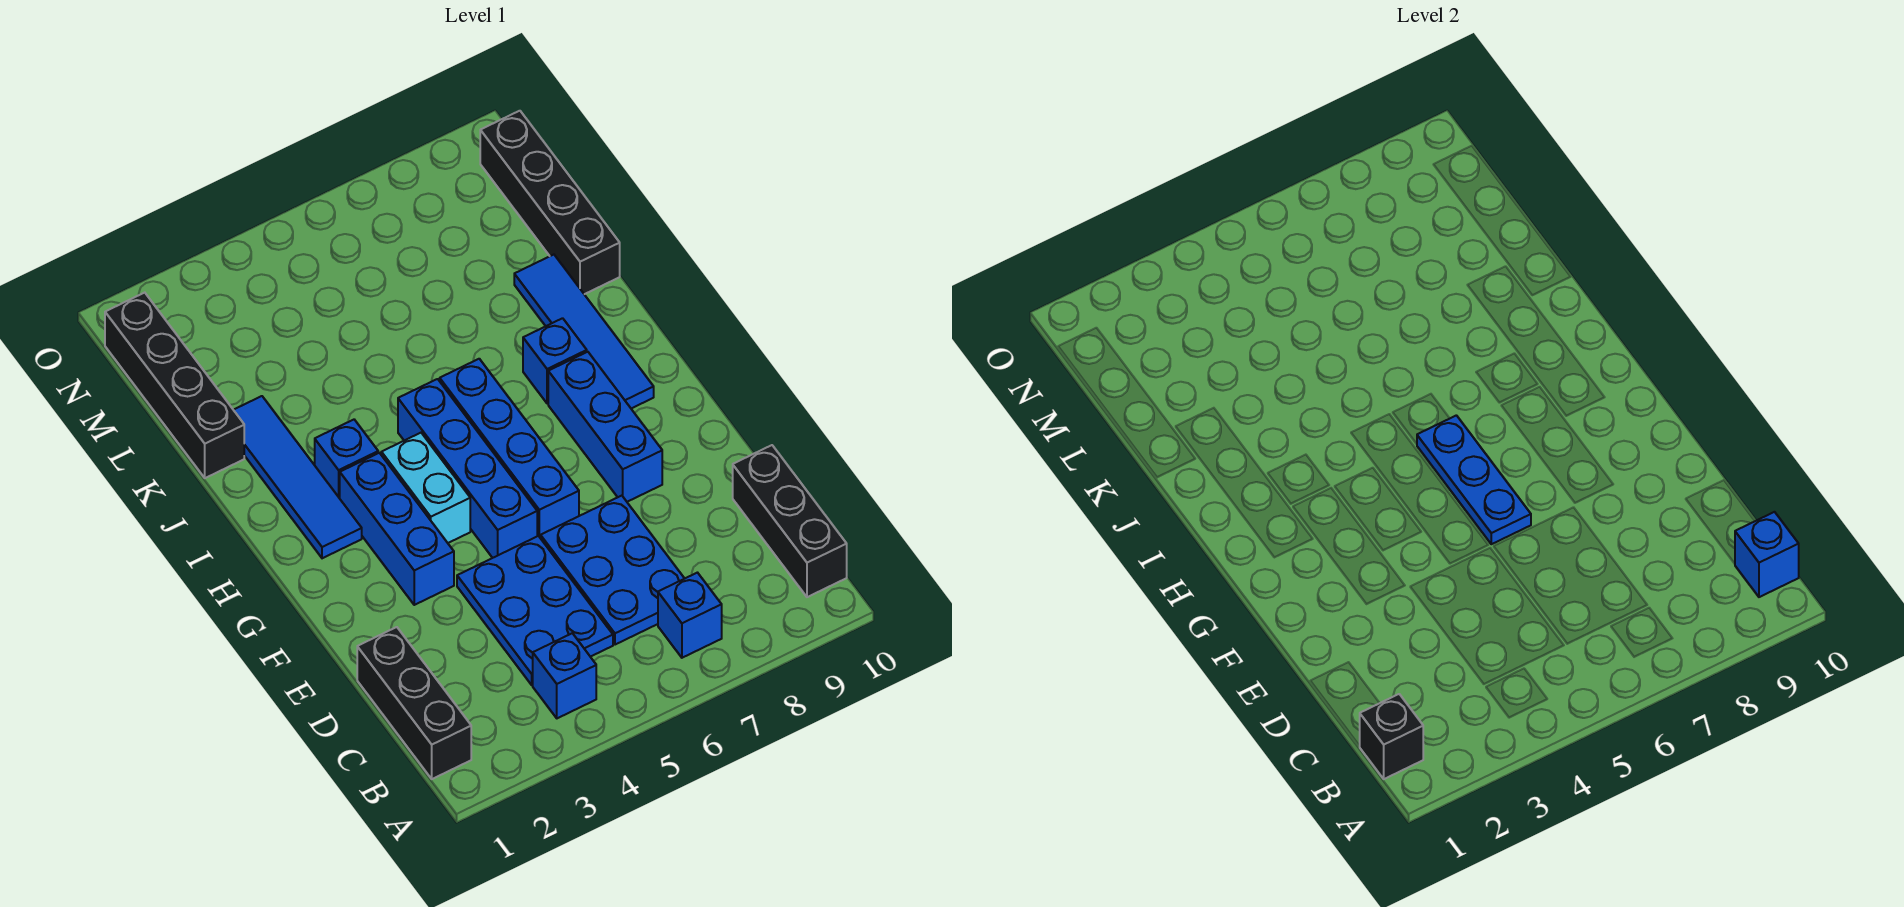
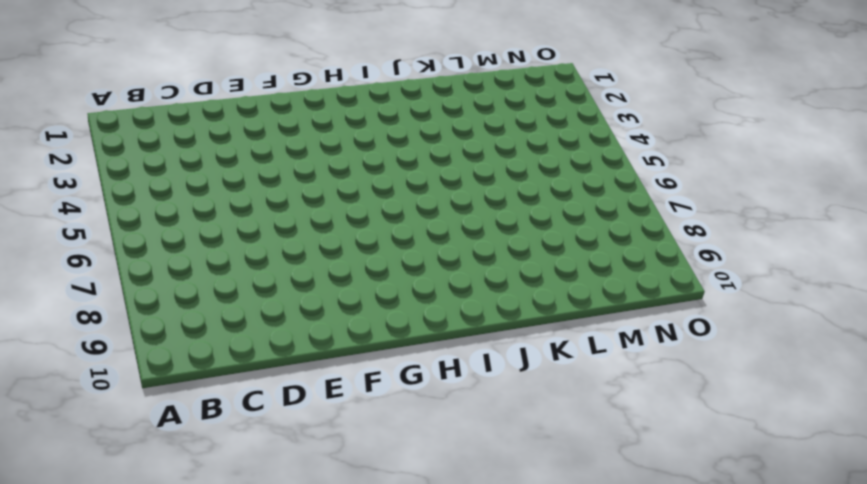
none -> black brick B1:D1 level 1
none -> blue brick B4 level 1
none -> blue brick B7 level 1

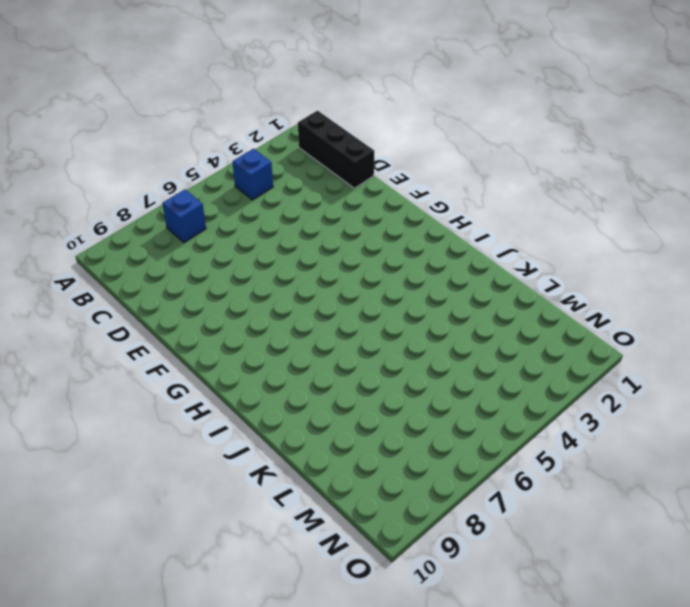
none -> black brick B10:D10 level 1
none -> blue plate C4:E5 level 1
none -> blue plate C6:E7 level 1

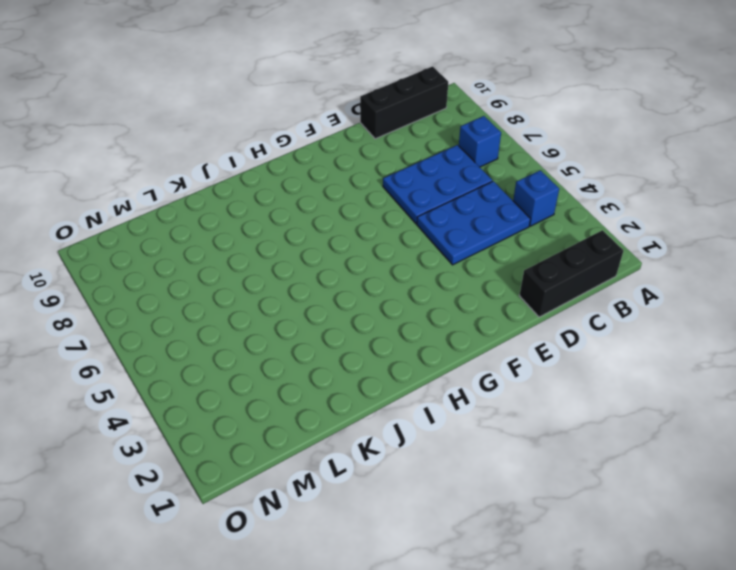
none -> blue brick F3:H3 level 1
none -> blue brick F5:I5 level 1
none -> blue brick F6:I6 level 1

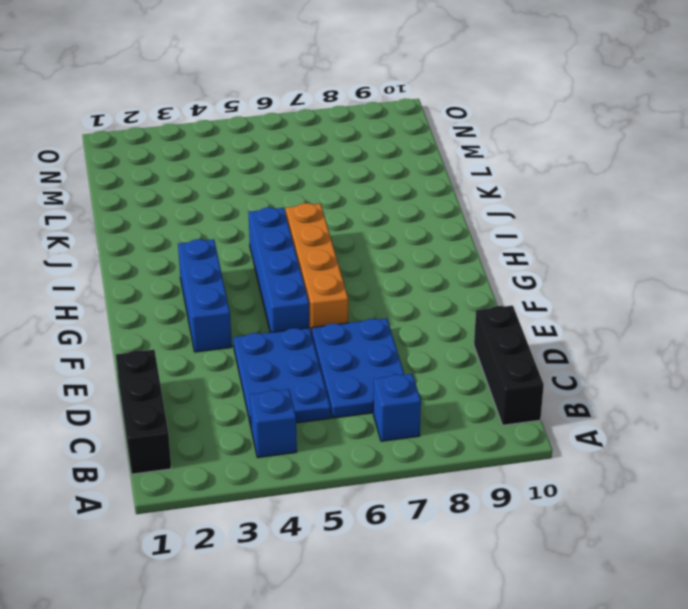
orange brick F6:I6 level 1 -> blue brick F6:I6 level 1
none -> blue brick F8:H8 level 1
none -> cyan brick G4:H4 level 1
none -> blue tile H2:K2 level 1

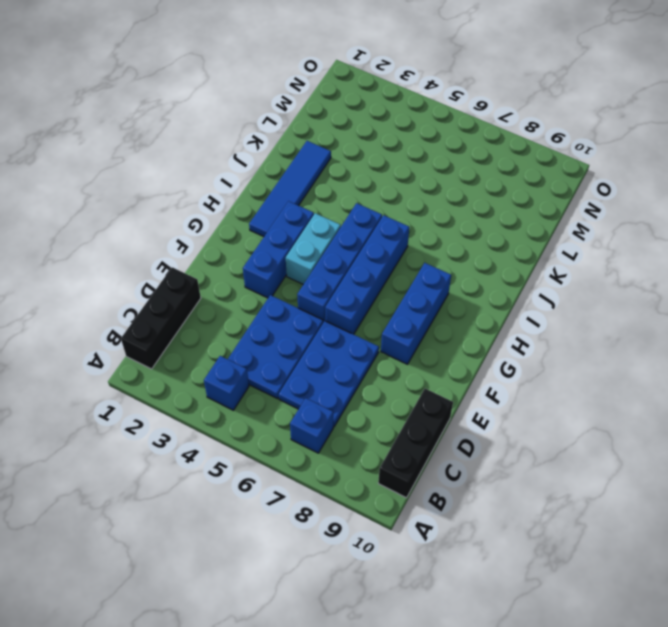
none -> blue tile H9:K9 level 1
none -> blue brick I3 level 1
none -> blue brick I8 level 1

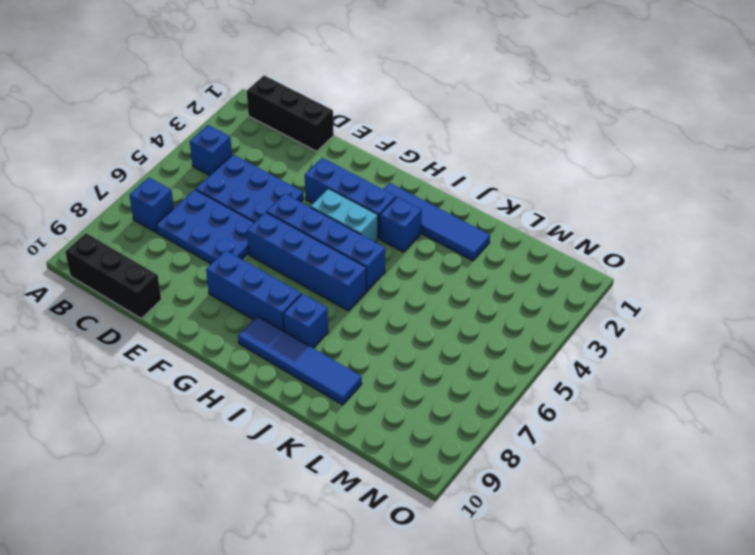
none -> black brick K1:N1 level 1
none -> black brick K10:N10 level 1
none -> black brick B1 level 2

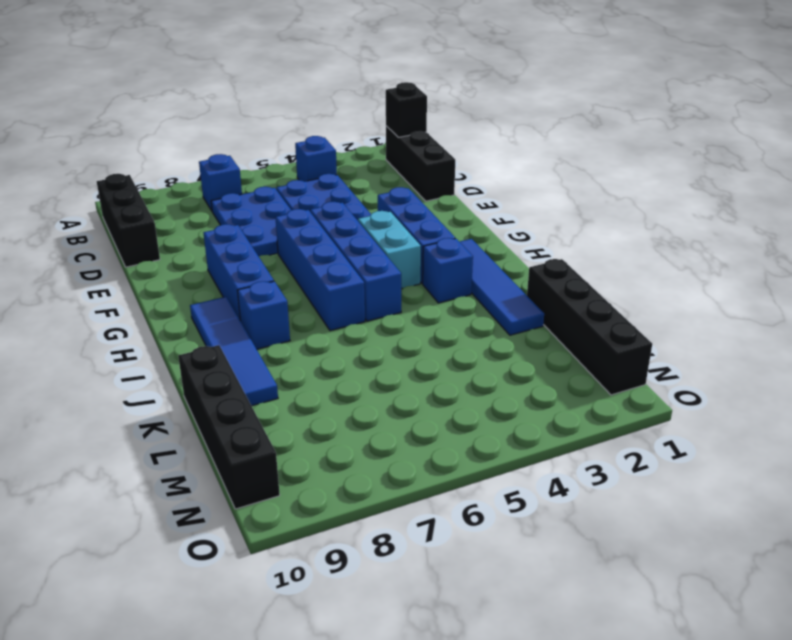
none -> blue brick B10 level 2
none -> blue plate F6:H6 level 2

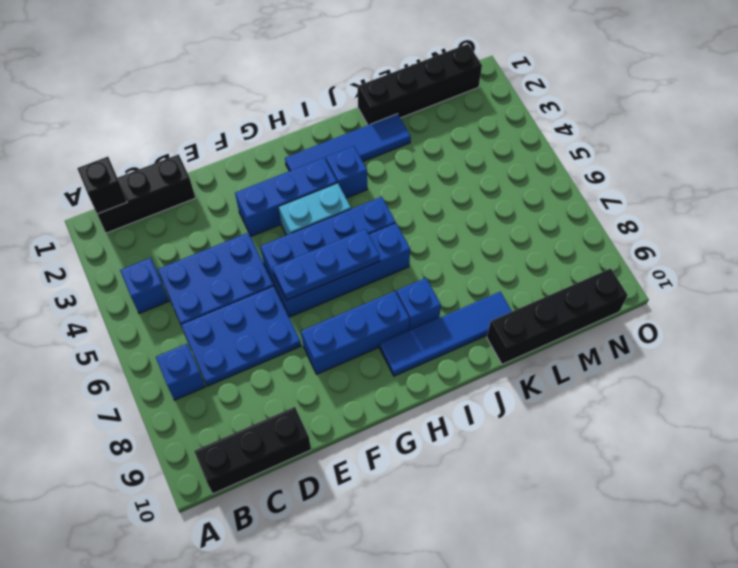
none -> blue brick B10 level 2

